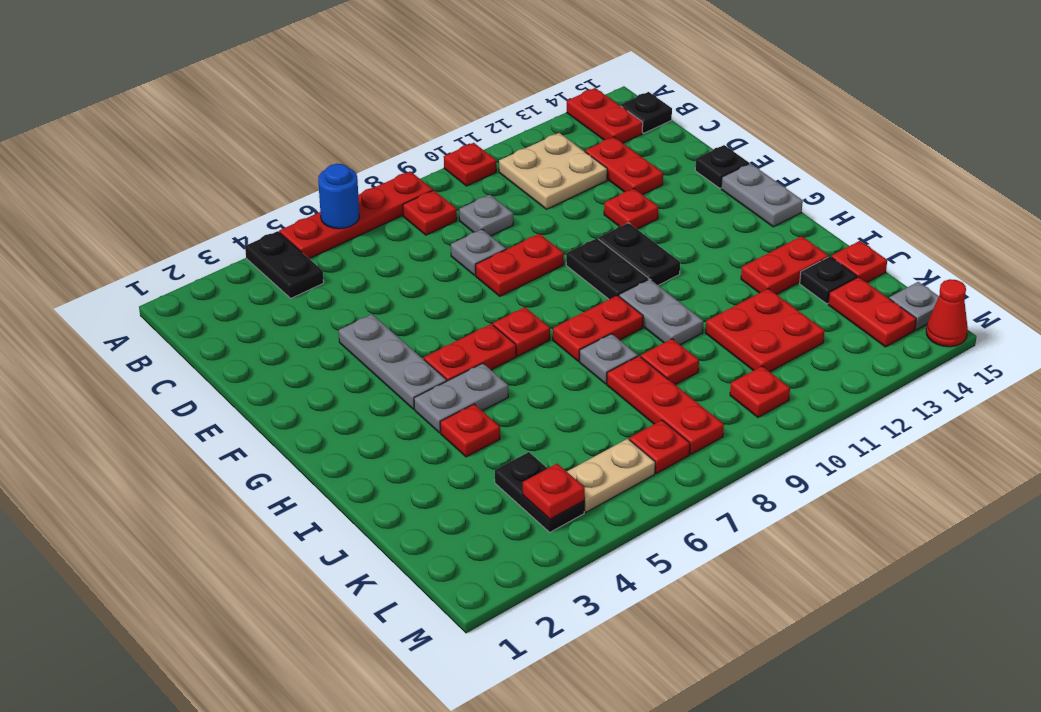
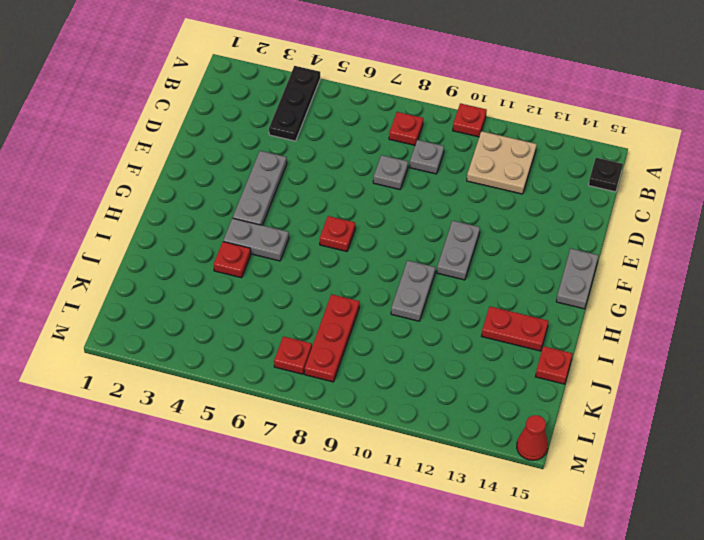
black plate A4:C4 level 1 -> black plate A4:B4 level 1
grey plate F11:G11 level 1 -> black plate F11:G11 level 1
none -> red plate A5:A8 level 1
none -> red plate A14:B14 level 1
none -> red plate C13:D13 level 1
none -> red plate E8:E9 level 1

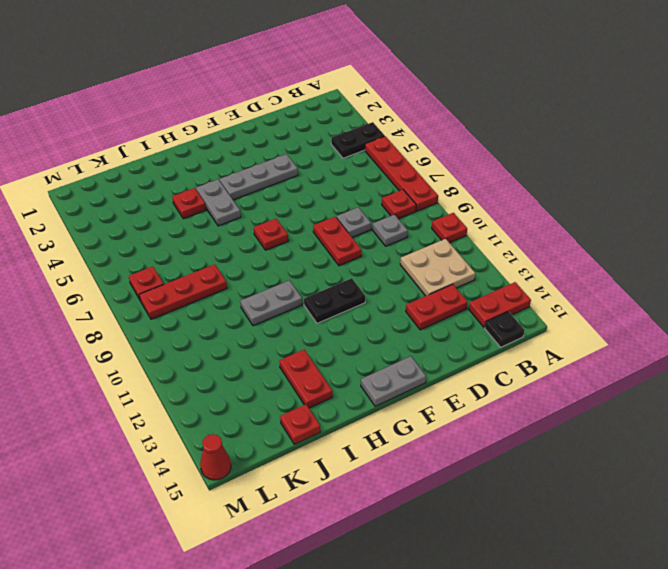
none -> red plate E12 level 1
none -> black plate E15 level 1
none -> black plate F10:G10 level 1
none -> red plate G5:G6 level 1

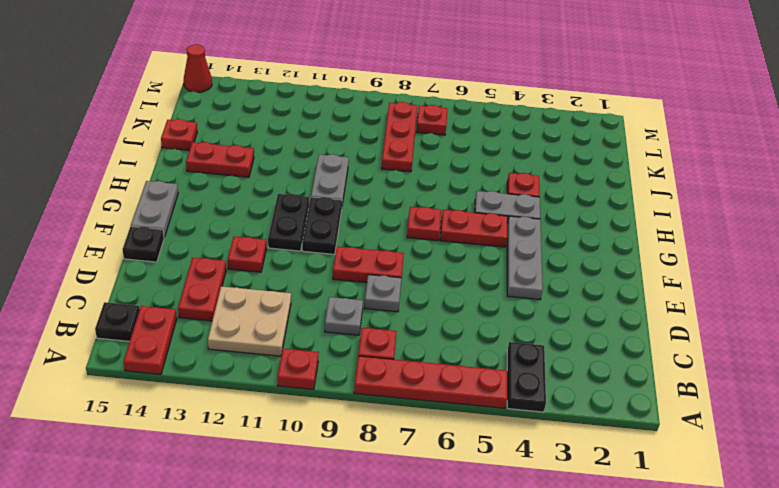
none -> red plate H8:H9 level 1
none -> grey plate I8 level 1
none -> red plate J9 level 1
none -> red plate J11:K12 level 1

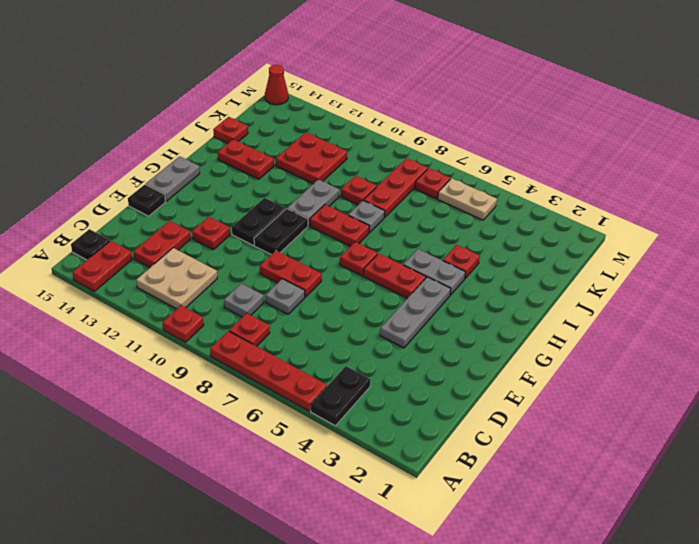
none -> black plate J14 level 1
none -> black plate K4:L4 level 1
none -> red plate K14:L14 level 1
none -> red plate L10 level 1

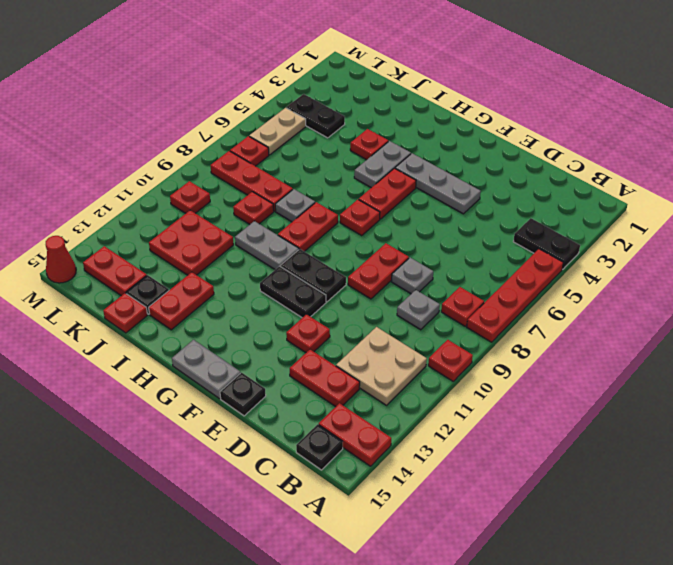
none -> grey plate L15 level 1
none -> blue round brick A6 level 2
none -> red plate L4 level 2

